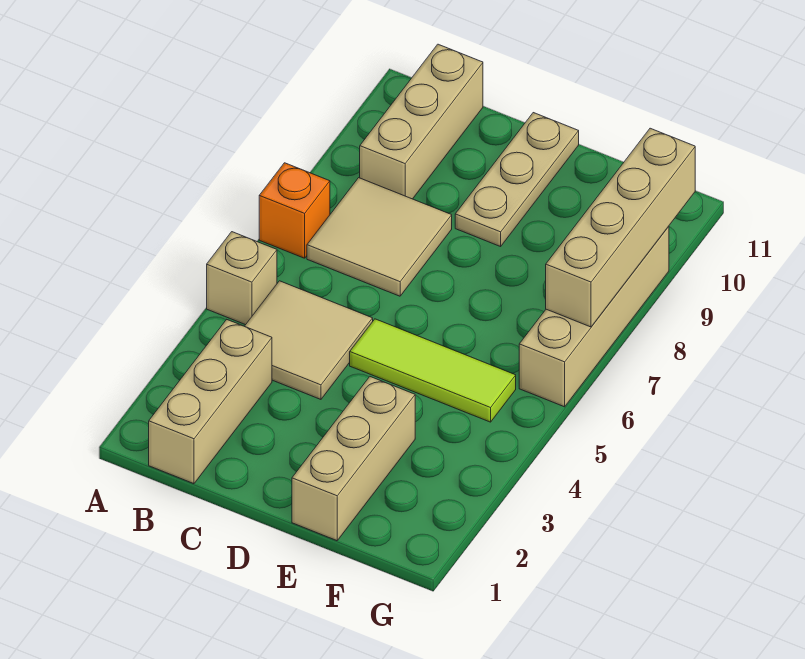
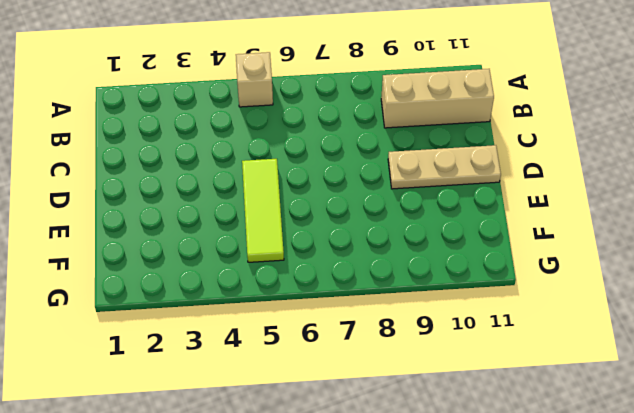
none -> orange brick A7 level 1
none -> tan brick B1:B3 level 1

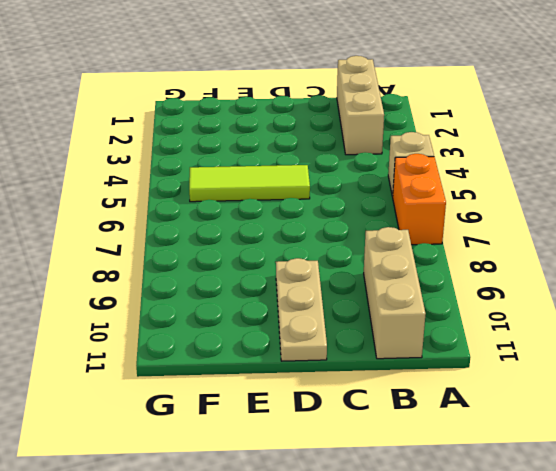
orange brick A6:A7 level 1 -> orange brick A7 level 1
none -> tan tile B4:C5 level 1
none -> tan tile B7:C8 level 1

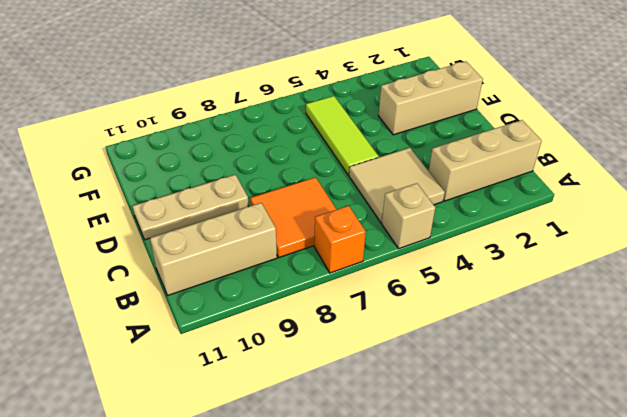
orange tile B7:C8 level 1 -> tan tile B7:C8 level 1
none -> tan brick G6:G9 level 1
none -> tan brick G7:G10 level 2

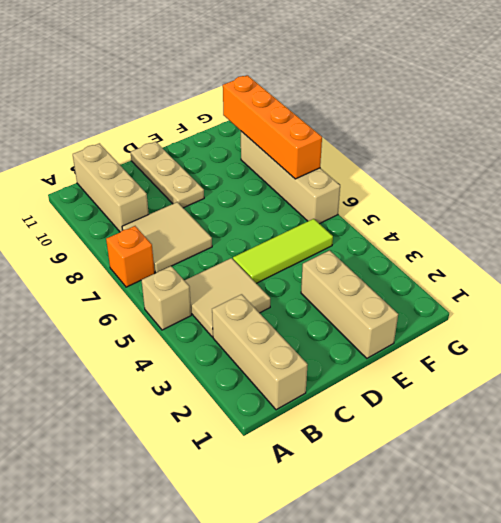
orange brick G7:G10 level 2 -> tan brick G7:G10 level 2

